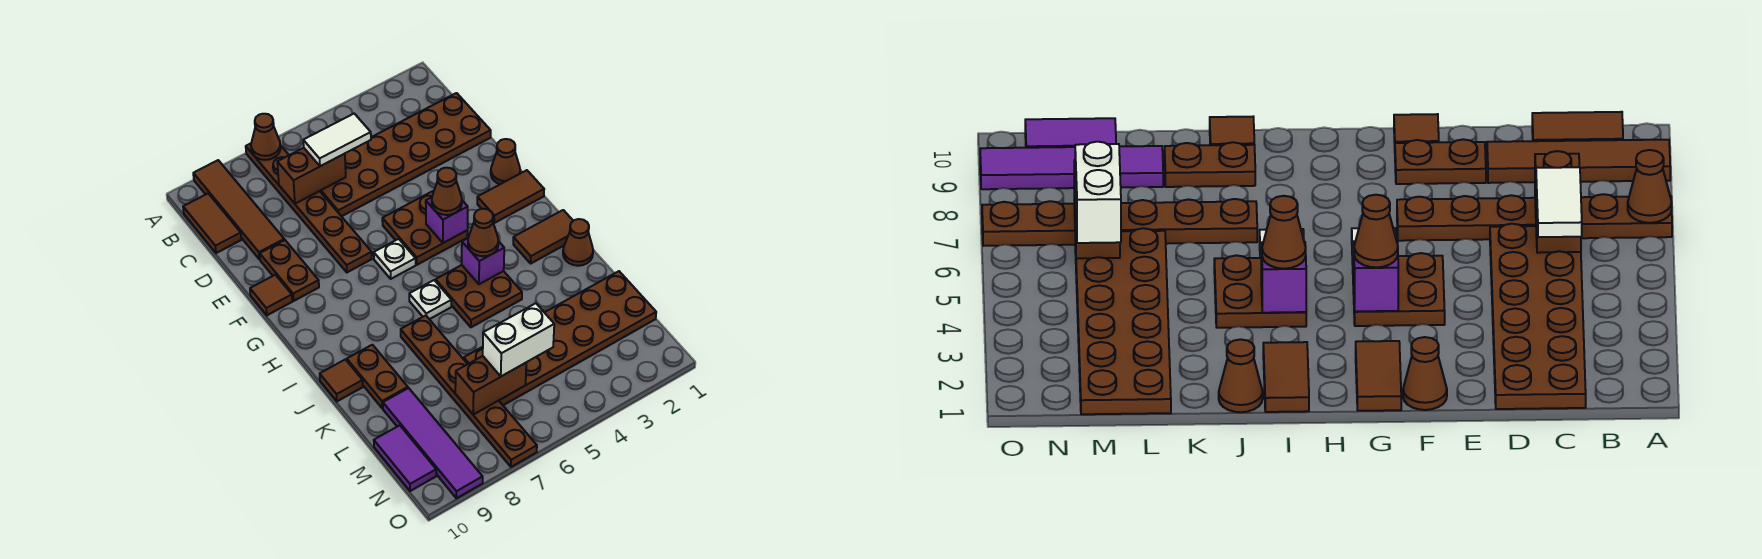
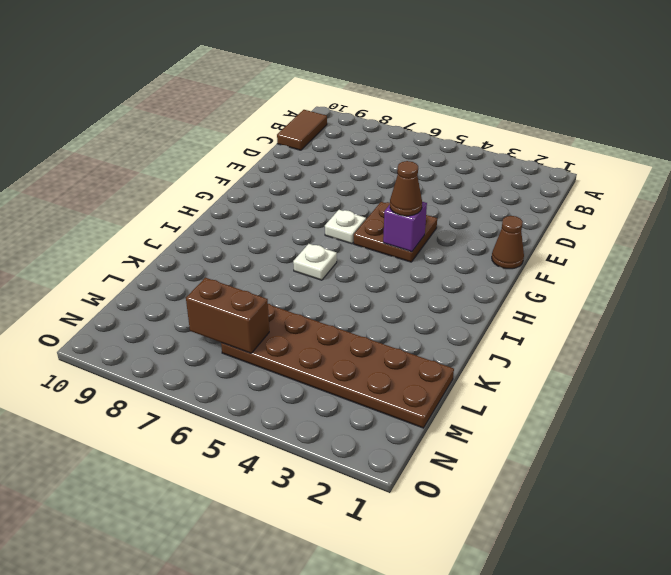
none -> brown plate A7:F7 level 1
none -> brown tile A9:D9 level 1
none -> brown plate C1:D6 level 1

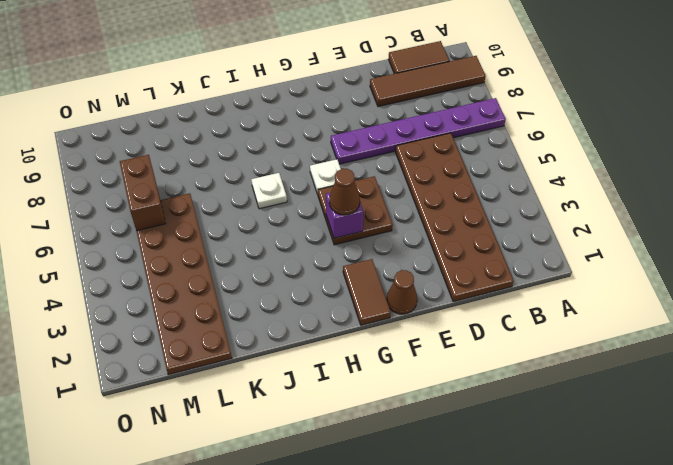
purple plate A7:F7 level 1 -> brown plate A7:F7 level 1
none -> brown plate E9:F9 level 1
none -> brown tile F10 level 1
none -> brown tile I1:I2 level 1

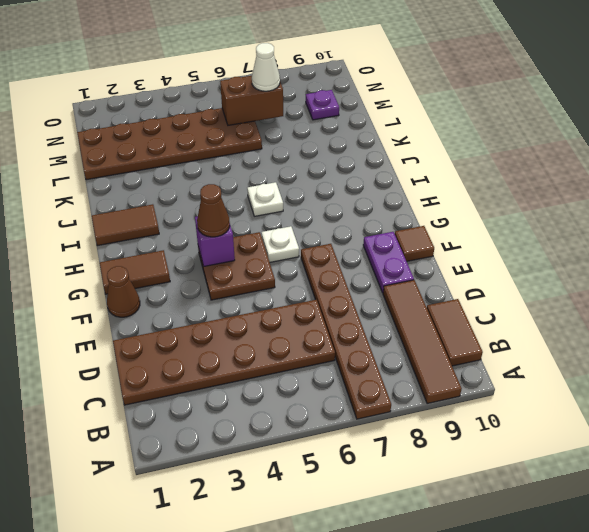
purple plate E9:F9 level 1 -> brown plate E9:F9 level 1
white cone M7 level 3 -> none
purple plate M9 level 1 -> purple tile L9:O9 level 1
none -> brown plate I4:J5 level 1
none -> brown cone J1 level 1
none -> brown plate J7:O7 level 1

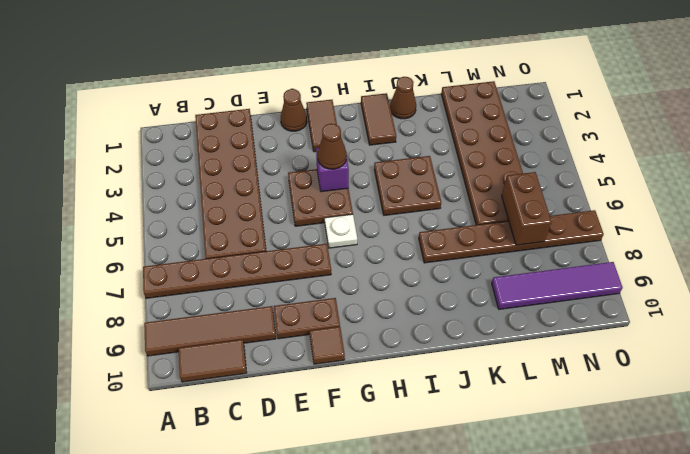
none -> white plate I6 level 1
none -> brown plate J9:K9 level 1
none -> brown tile J10 level 1

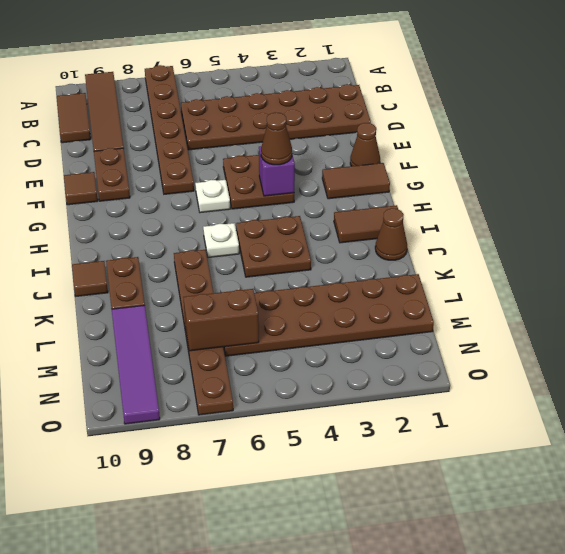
none -> purple tile M10:N10 level 1
none -> brown cone A7 level 2
none -> brown brick C6:C7 level 2

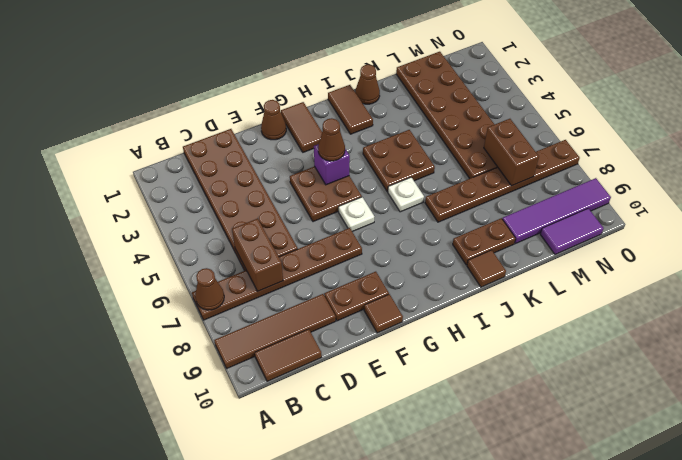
none -> purple brick I4 level 2
none -> white tile C5:C6 level 3
none -> brown cone I4 level 3

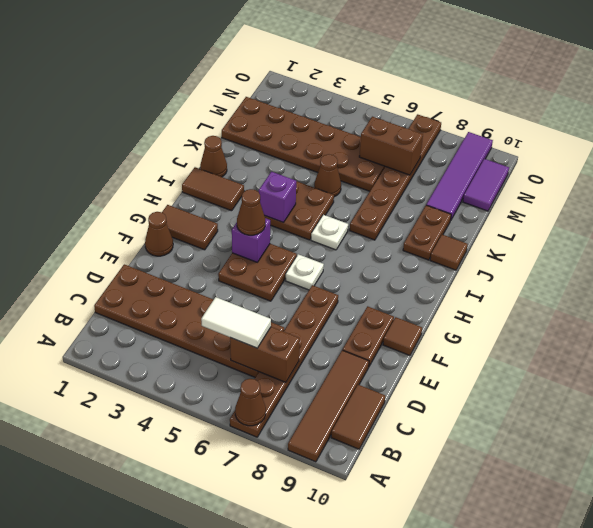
brown cone K5 level 1 -> brown cone I4 level 3
none -> white brick M5:M6 level 3

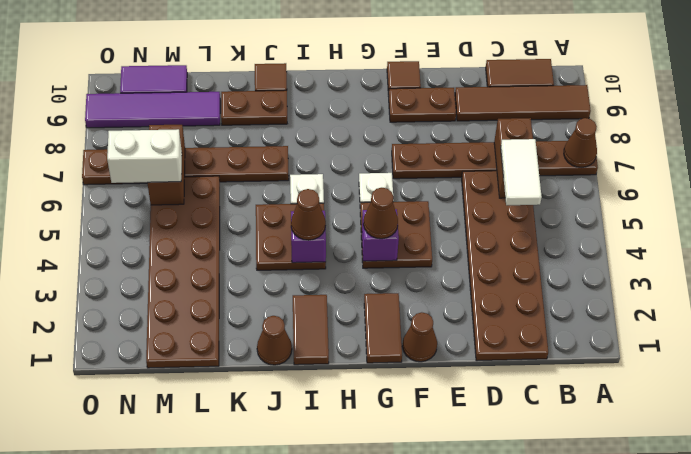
white brick M6:N6 level 3 -> white brick M5:M6 level 3

